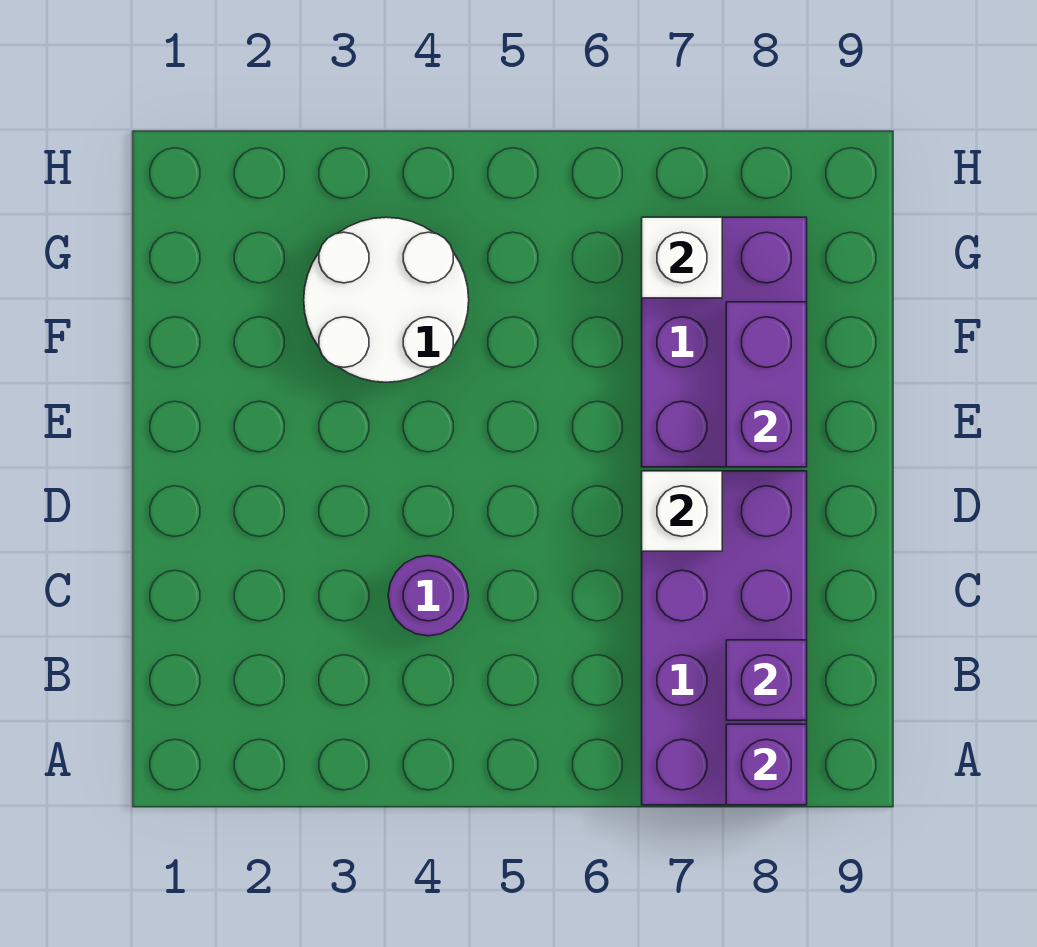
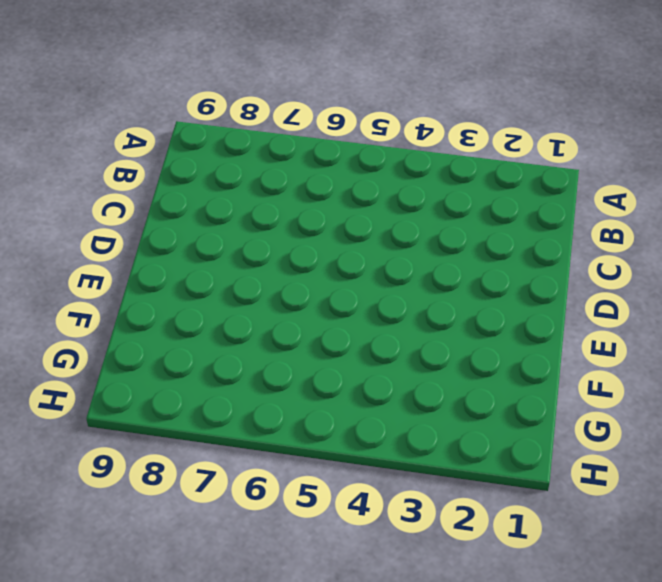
none -> purple brick A7:D8 level 1
none -> purple round brick C4 level 1

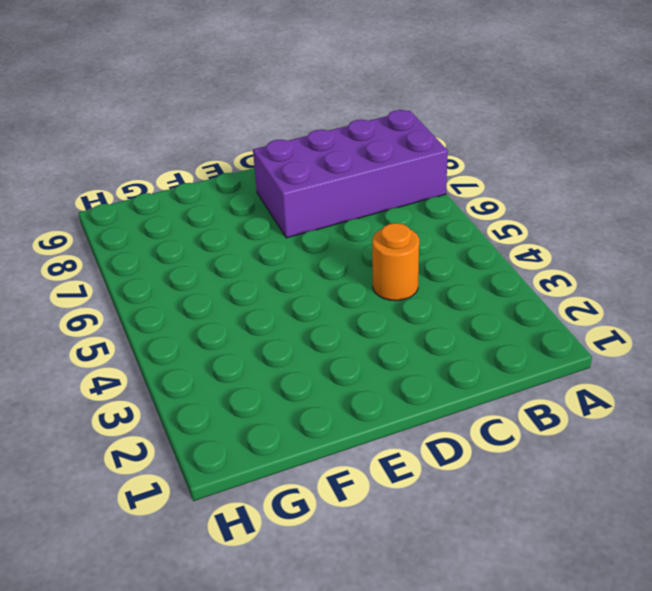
orange round brick C4 level 1 -> purple round brick C4 level 1
none -> purple brick E7:G8 level 1
none -> white round brick F3:G4 level 1

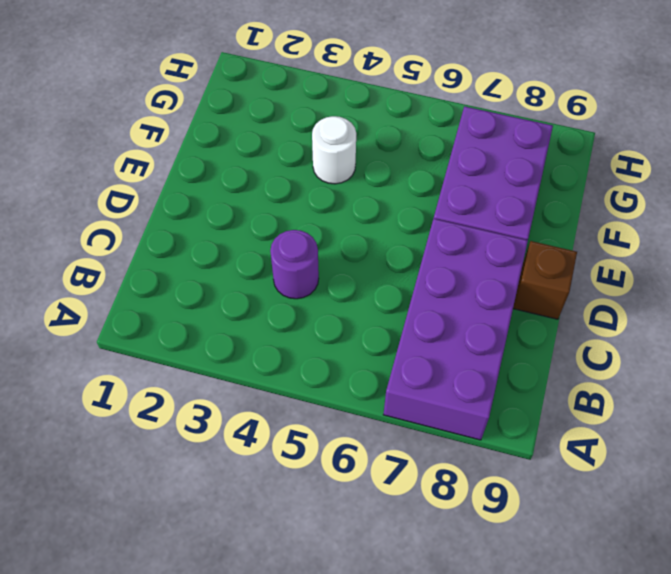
brown brick D9 level 1 -> none
white round brick F4 level 1 -> white round brick F3:G4 level 1
none -> purple brick A8 level 2
none -> purple brick B8 level 2

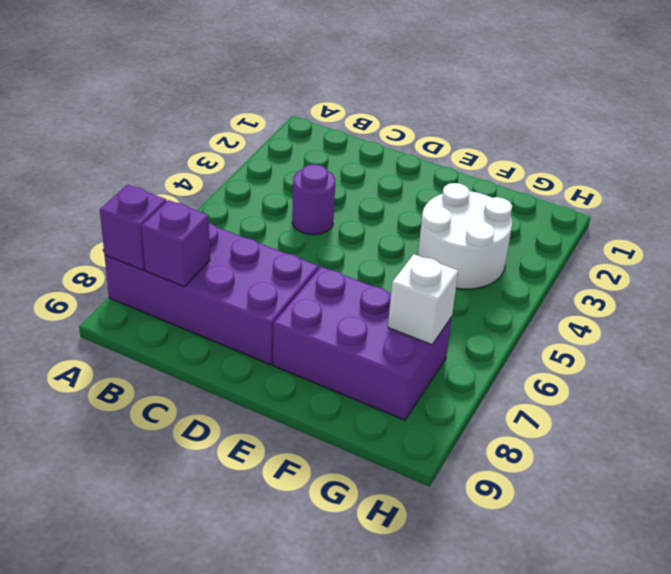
none -> white brick D7 level 2
none -> purple brick E8:F8 level 2

